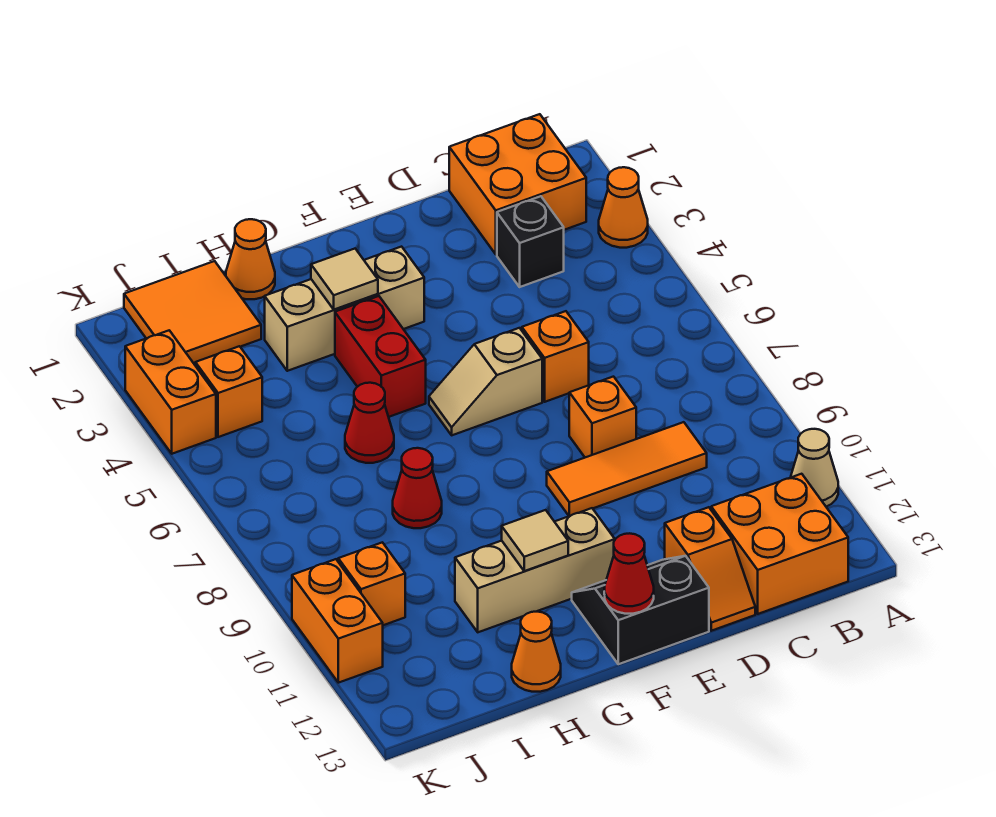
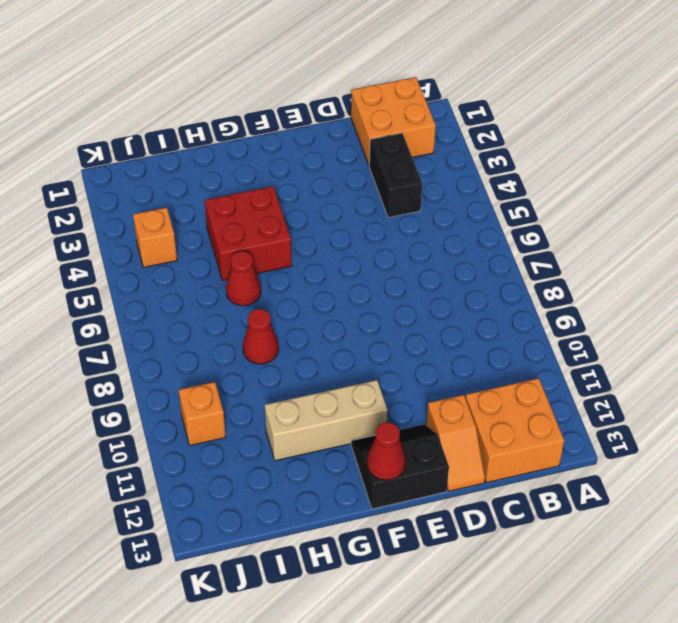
black brick C3:C4 level 1 -> black brick C3 level 1
red brick G4:H5 level 1 -> red brick G4:G5 level 1
none -> orange cone A3 level 1
none -> tan cone A11 level 1
none -> orange tile C9:E9 level 1

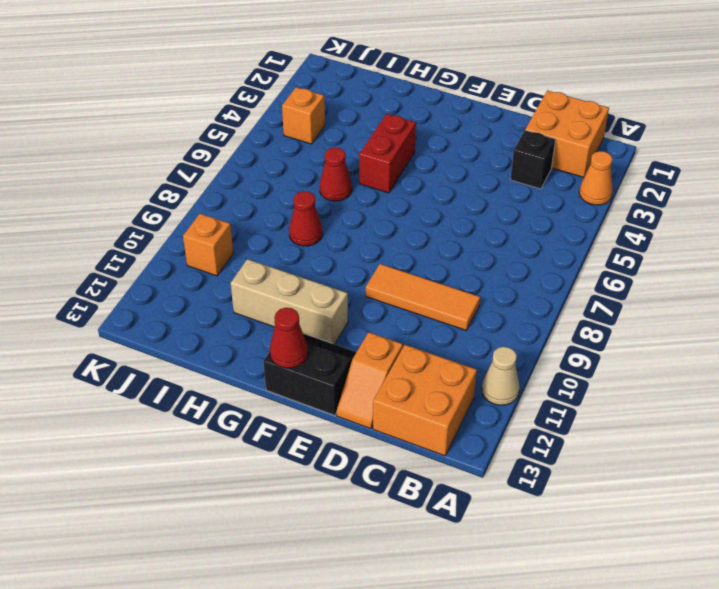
none -> orange brick D6 level 1
none -> orange brick D8 level 1
none -> tan slope E6:F6 level 1 top E

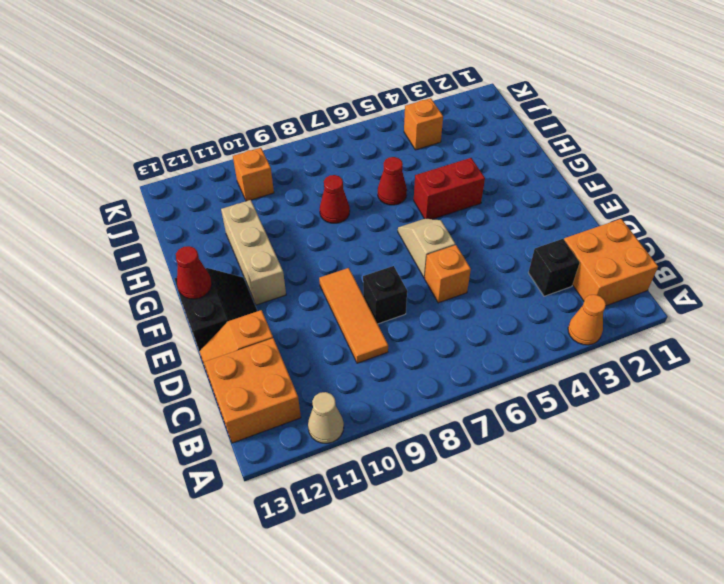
black brick D8 level 1 -> orange brick D8 level 1
none -> tan brick F3:H3 level 1
none -> orange cone H1 level 1
none -> orange cone H13 level 1

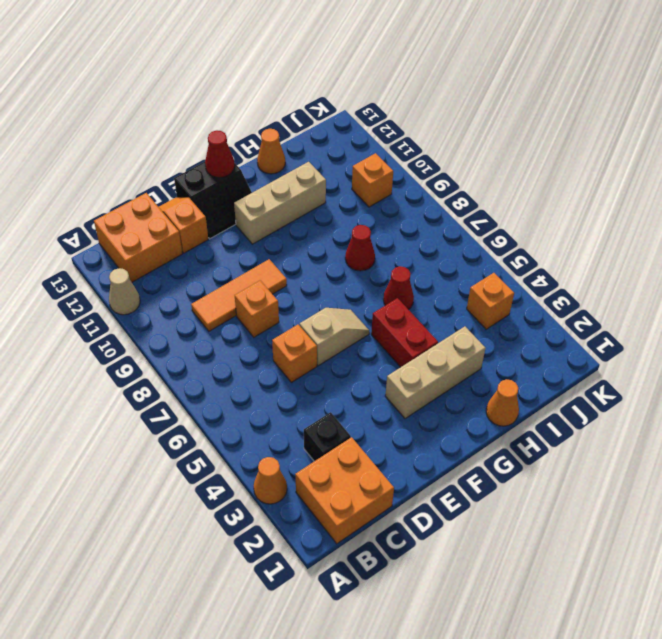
none -> orange tile I1:J2 level 1
none -> orange brick K3:K4 level 1
none -> orange brick K10:K11 level 1

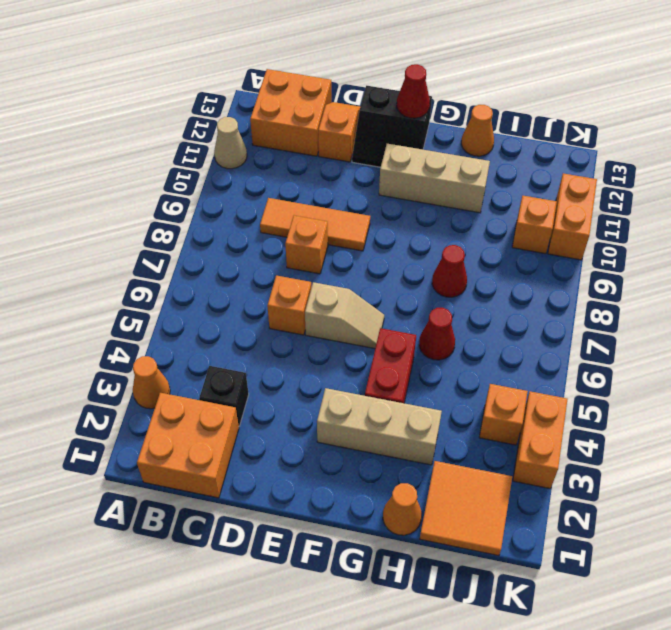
none -> tan tile G3 level 2
none -> tan tile G11 level 2

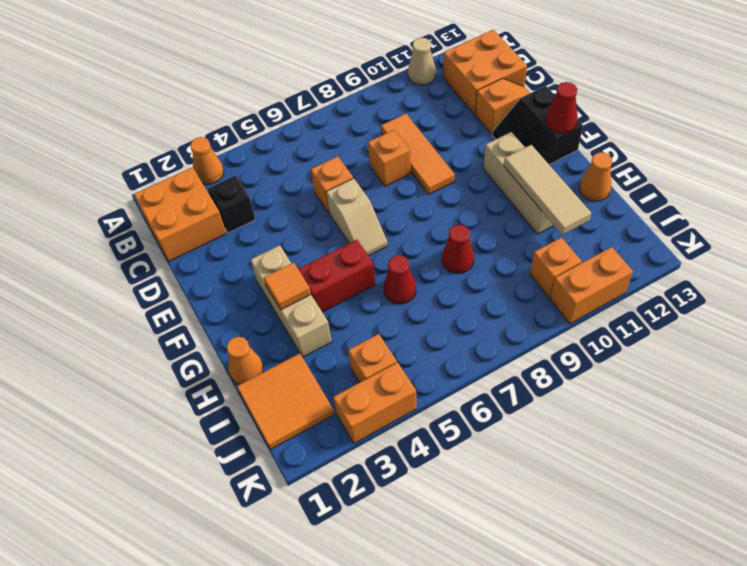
orange tile G3 level 2 -> tan tile G3 level 2
tan tile G11:I11 level 2 -> tan tile G11 level 2

